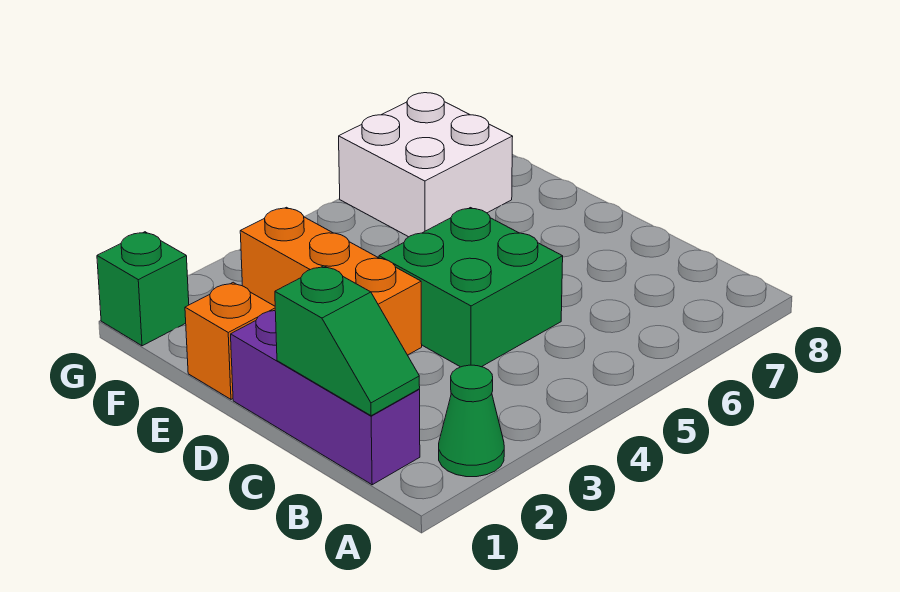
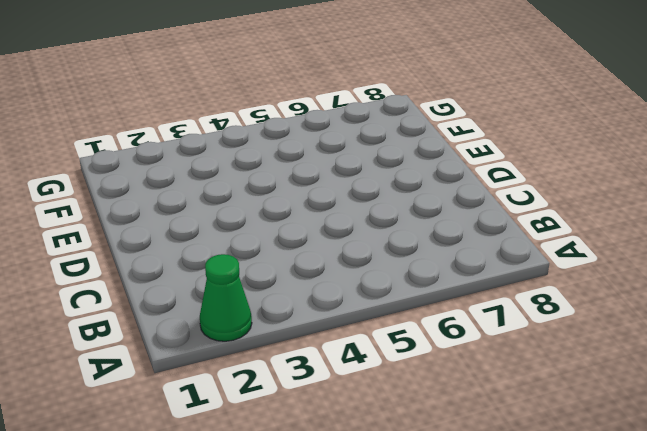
none -> purple brick B1:D1 level 1
none -> green brick C4:D5 level 1

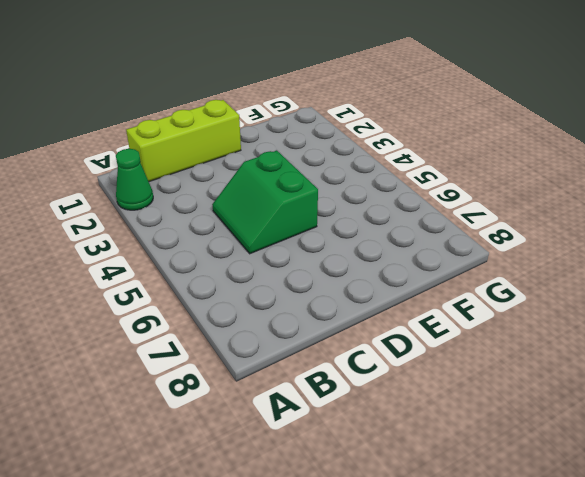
lime brick B1:D1 level 1 -> purple brick B1:D1 level 1
green slope C4:D5 level 1 top D -> green brick C4:D5 level 1
none -> orange brick D3:F3 level 1
none -> orange brick E1 level 1

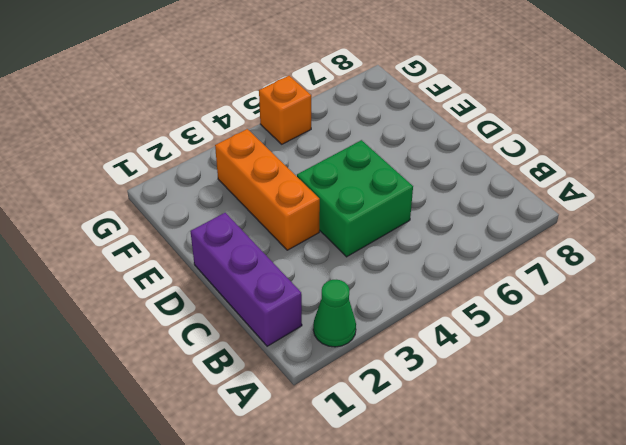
orange brick G5 level 1 -> orange brick E1 level 1
none -> white brick F6:G7 level 1
none -> green brick G1 level 1

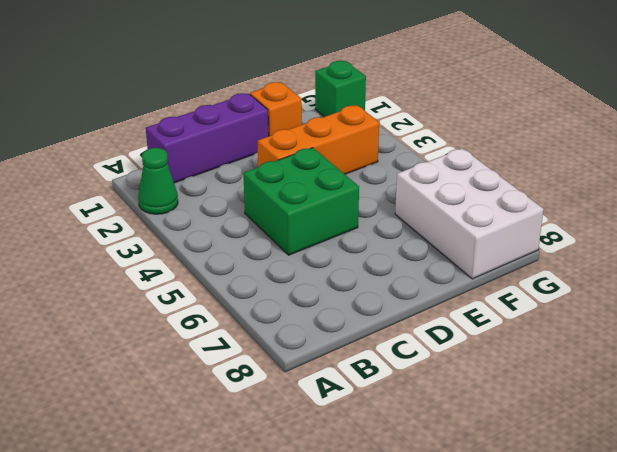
white brick F6:G8 level 1 -> white brick F6:G7 level 1
none -> green slope B1:C1 level 2 top C

